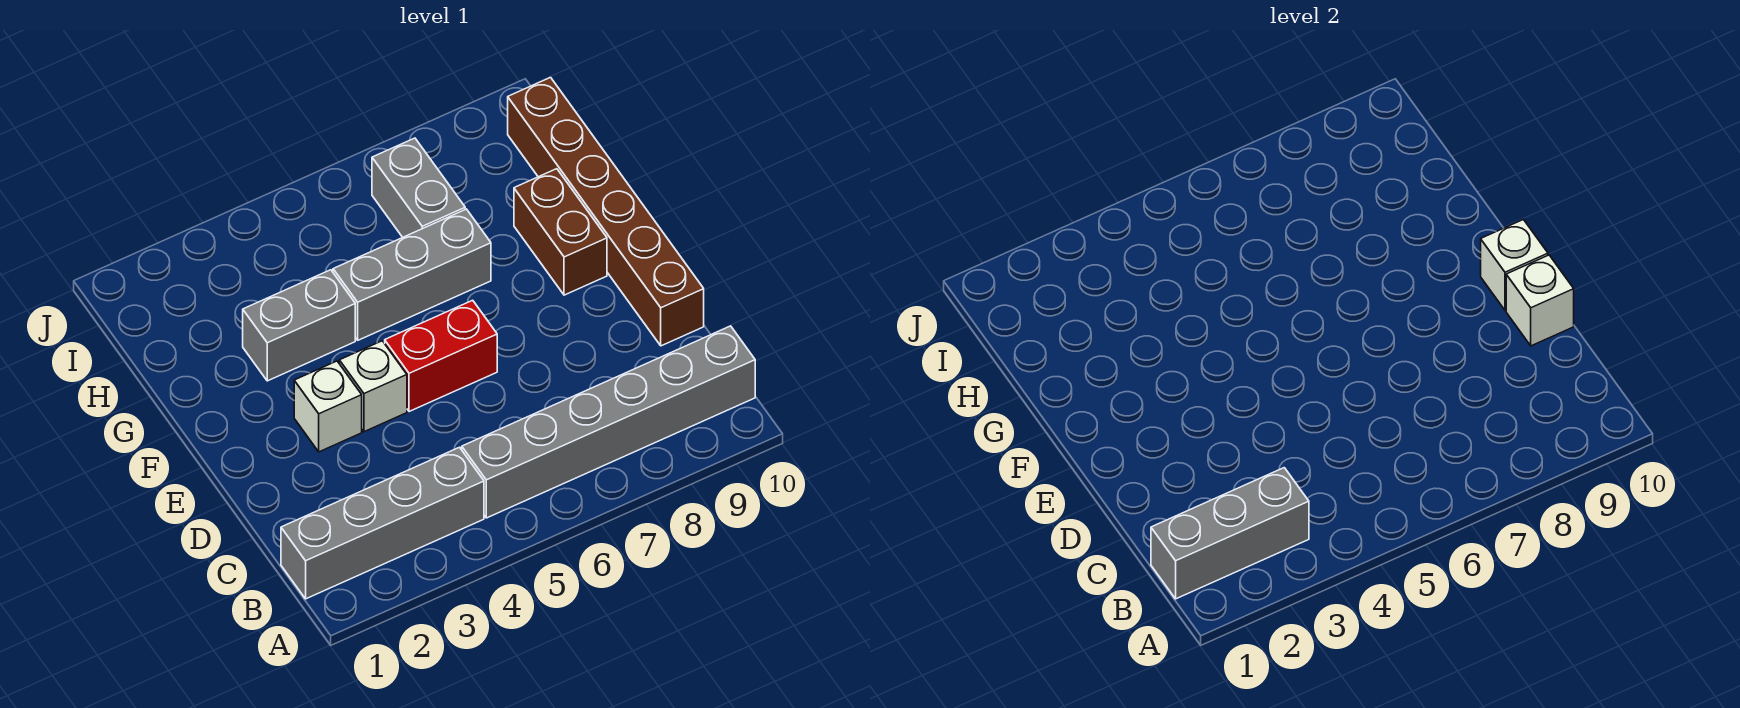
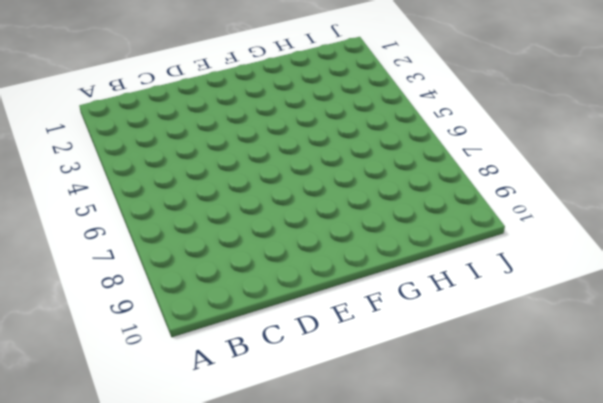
none -> grey brick B1:B4 level 1
none -> grey brick B5:B10 level 1
none -> brown brick D10:I10 level 1

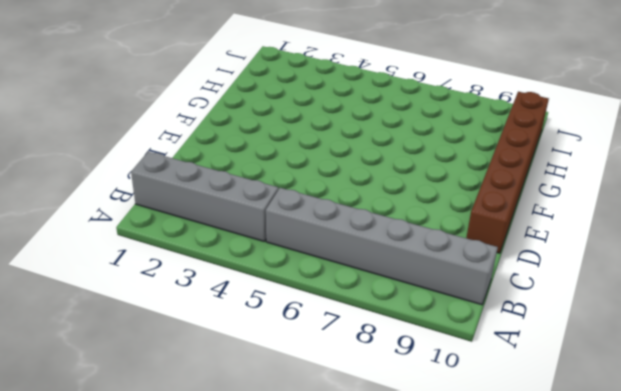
none -> white brick E3 level 1
none -> white brick E4 level 1
none -> red brick E5:E6 level 1

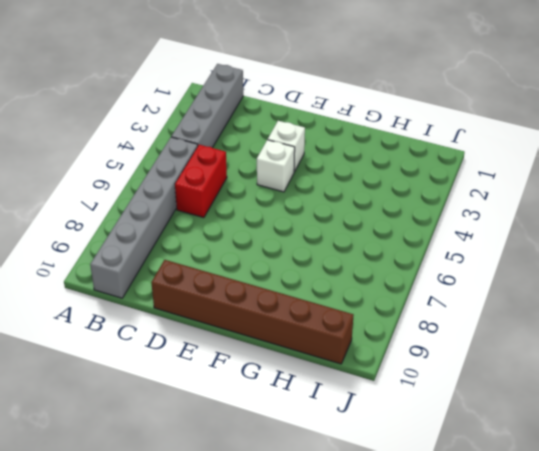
red brick C5:C6 level 1 -> red brick E5:E6 level 1
none -> brown brick F9:G9 level 1
none -> grey brick G3:G4 level 1
none -> grey brick G5:G7 level 1

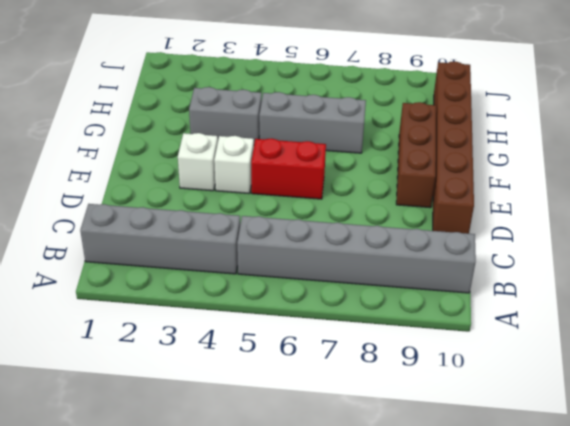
brown brick E9:G9 level 1 -> brown brick F9:G9 level 1
none -> grey brick H7:I7 level 1
none -> grey brick B1:B3 level 2
none -> white brick D10 level 2

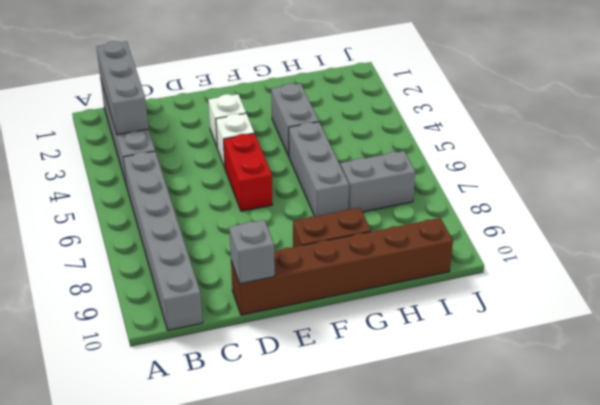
grey brick D10 level 2 -> white brick D10 level 2
none -> white brick E10 level 2

